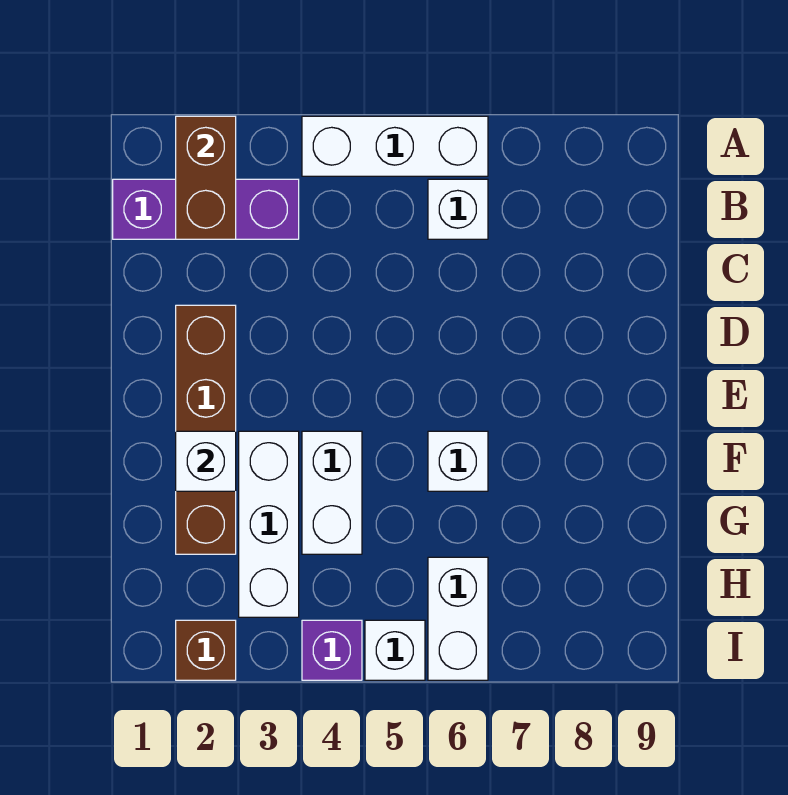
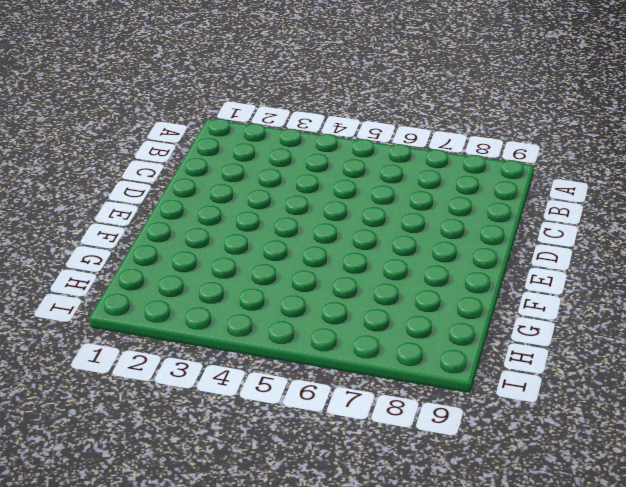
none -> white brick A4:A6 level 1
none -> purple brick B1:B3 level 1
none -> white brick B6 level 1

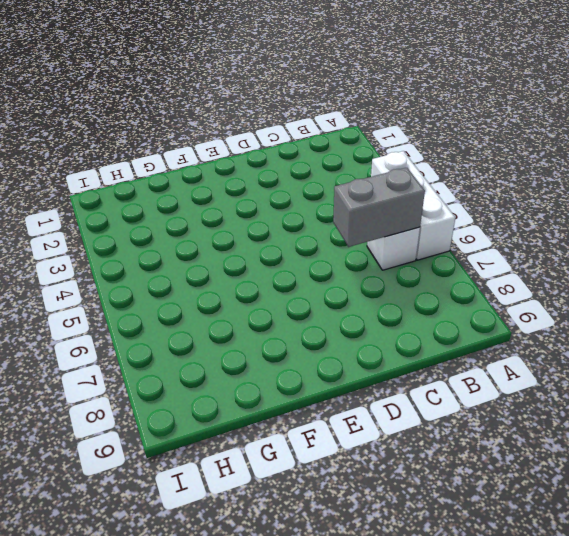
grey brick B6:C6 level 2 -> none
none -> purple brick B1:B3 level 1
none -> brown brick D2:G2 level 1
none -> white brick F3:H3 level 1

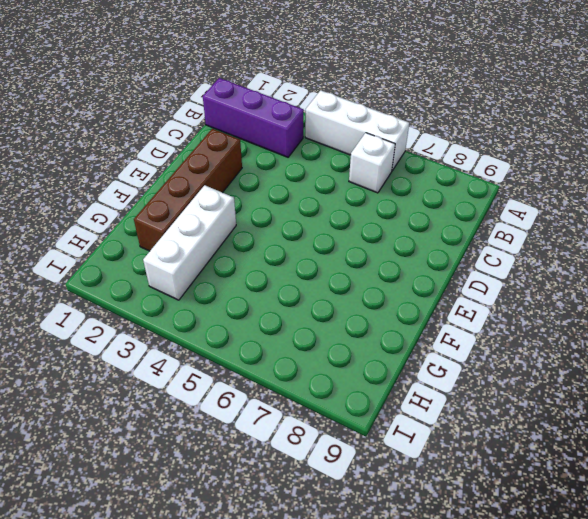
none -> white brick F4:G4 level 1
none -> white brick F6 level 1
none -> white brick H6:I6 level 1

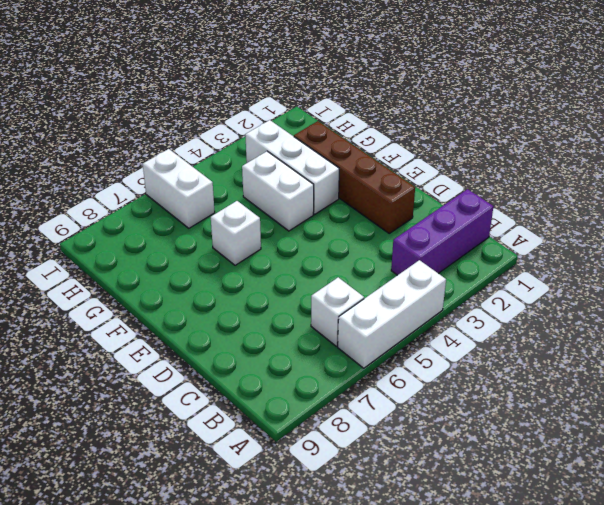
none -> brown brick I2 level 1
none -> purple brick I4 level 1
none -> white brick I5 level 1

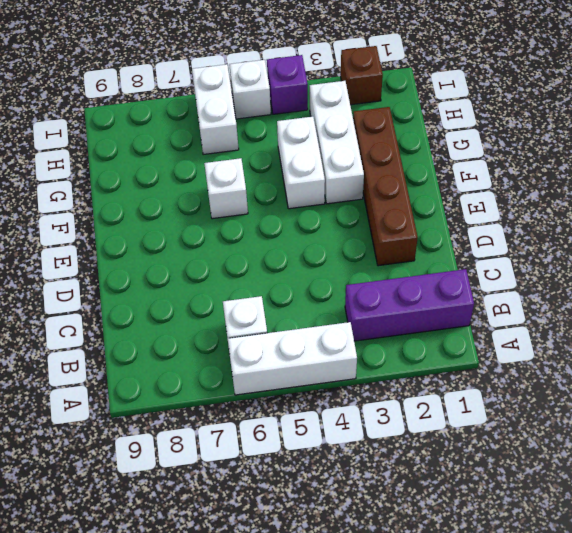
none -> brown brick A2:B2 level 2
none -> white brick F2 level 2

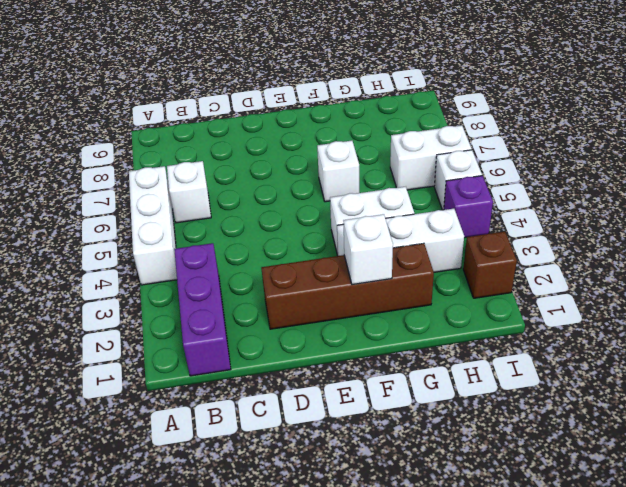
none -> brown brick A2:B2 level 2

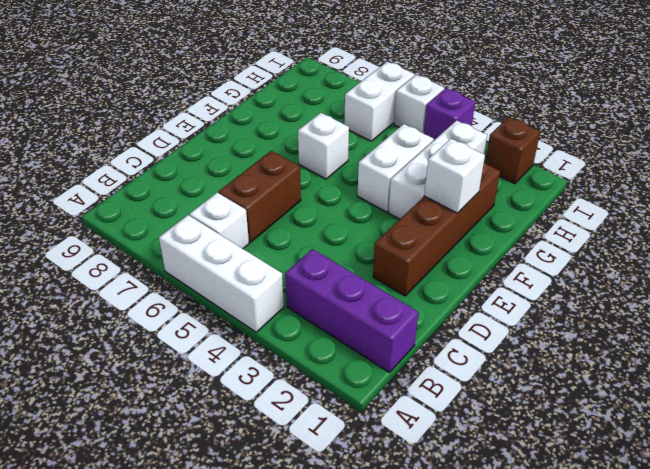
brown brick C6:D6 level 1 -> brown brick A2:B2 level 2

